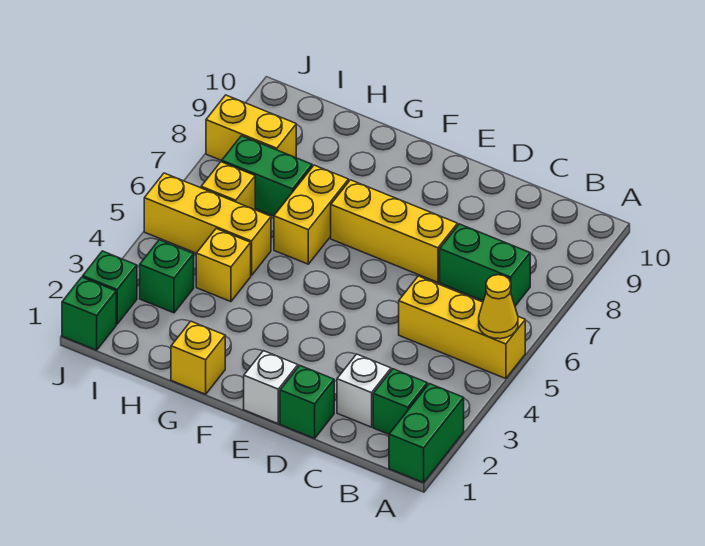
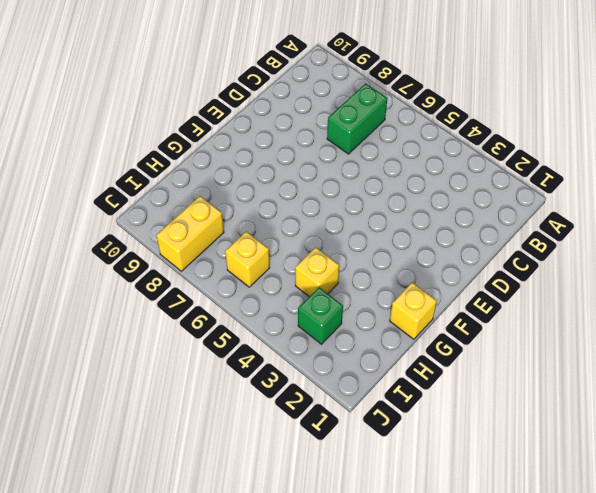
none -> green brick A1:A2 level 1
none -> yellow brick A5:C5 level 1
none -> green brick B2 level 1

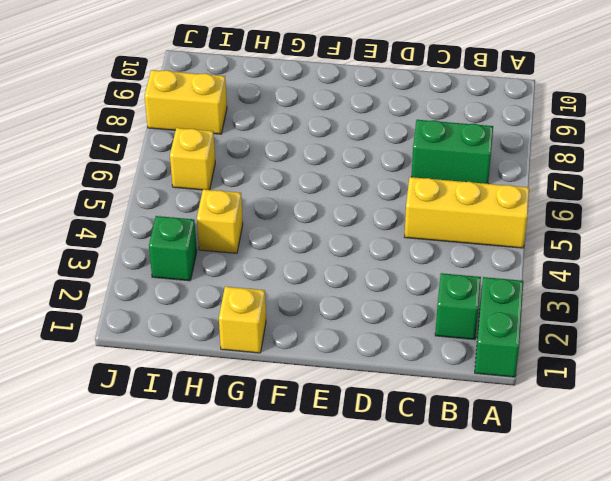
none -> white brick C2 level 1
none -> green brick D1 level 1
none -> yellow brick D7:F7 level 1

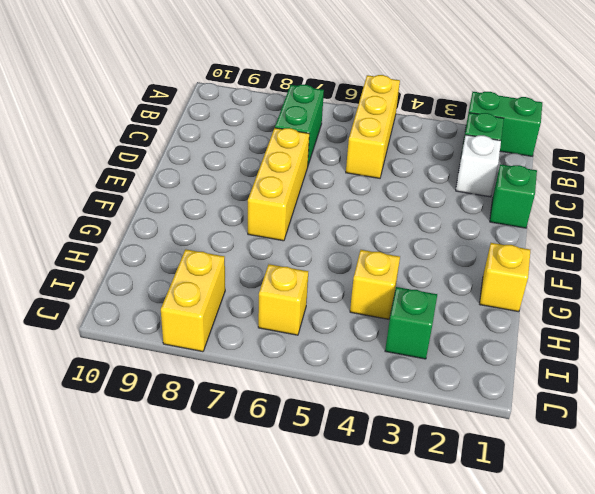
none -> white brick E1 level 1
none -> yellow brick G6:G7 level 1
none -> yellow brick H5:J5 level 1

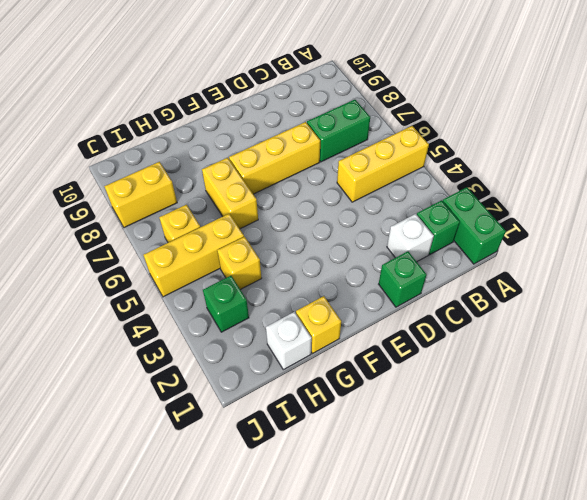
white brick H1 level 1 -> white brick E1 level 1
none -> green brick H7:I7 level 1
none -> green brick J1 level 1
none -> green brick J2 level 1

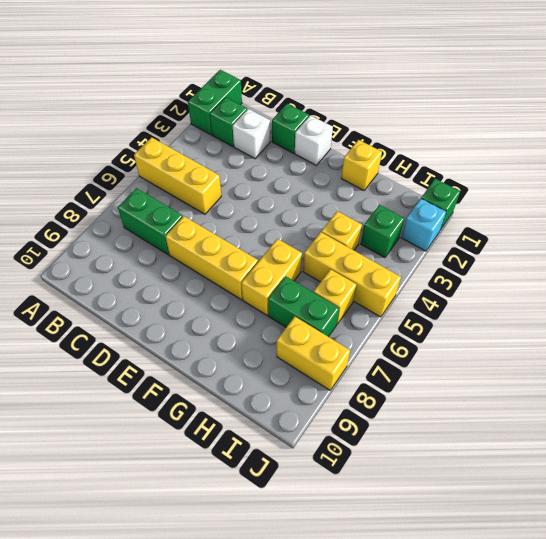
cyan brick J2 level 1 -> green brick J2 level 1
none -> yellow cone A5 level 2

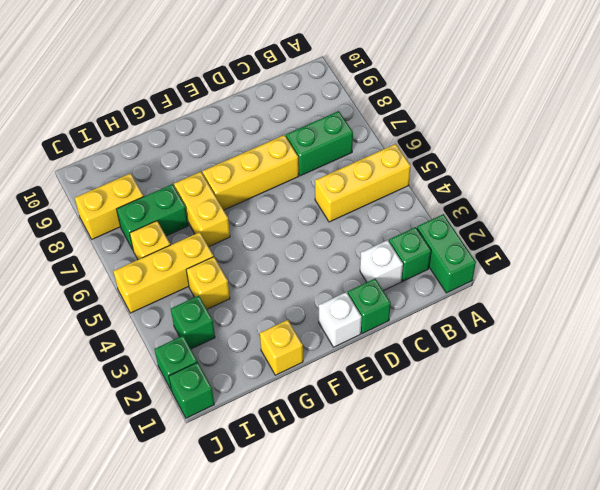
none -> yellow cone A5 level 2

